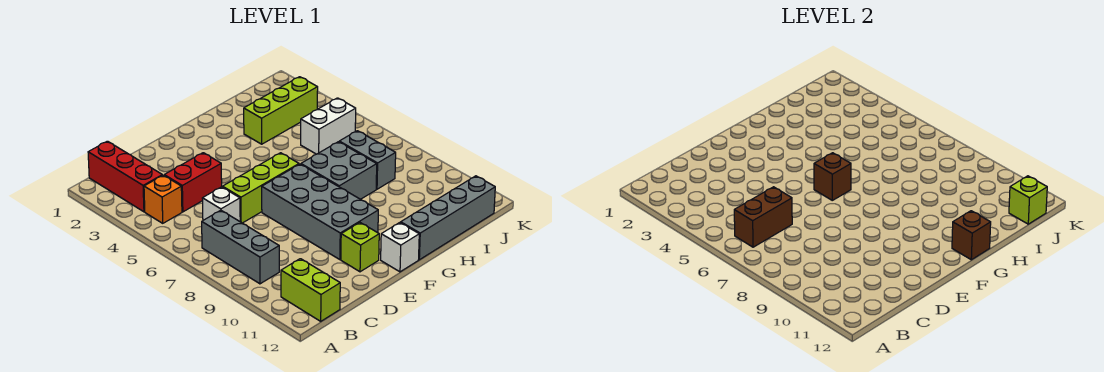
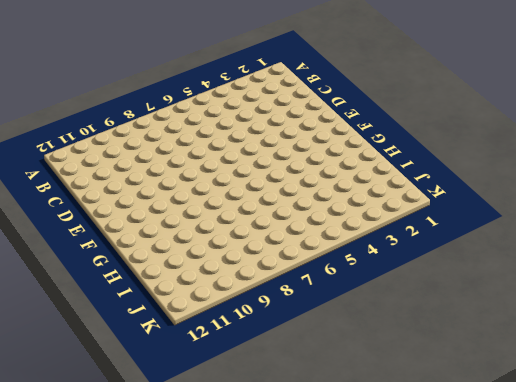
none -> red brick B1:B3 level 1
none -> orange brick B4 level 1
none -> grey brick B7:B9 level 1

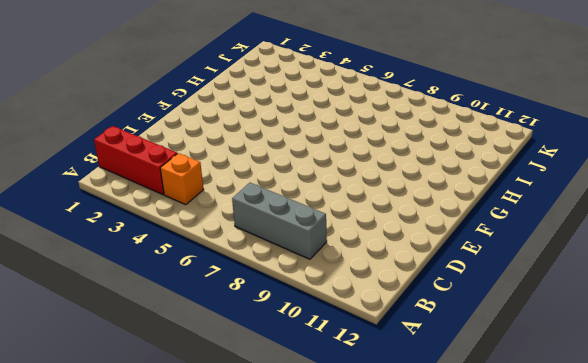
none -> lime brick B11:B12 level 1
none -> red brick C4:D4 level 1
none -> white brick C6 level 1

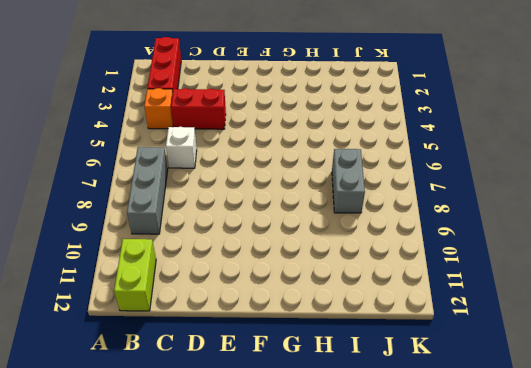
none -> lime brick D6:F6 level 1
none -> grey brick E7:F10 level 1
none -> lime brick E11 level 1

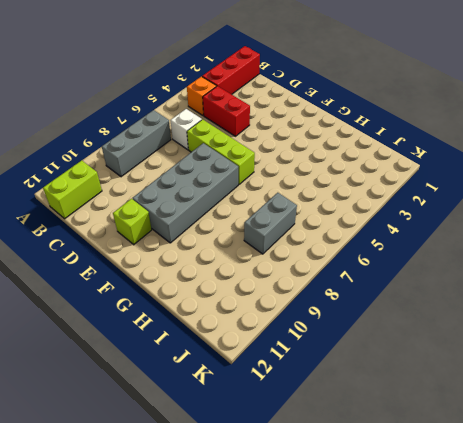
none -> white brick F12 level 1
none -> grey brick G7:H8 level 1
none -> grey brick G12:J12 level 1

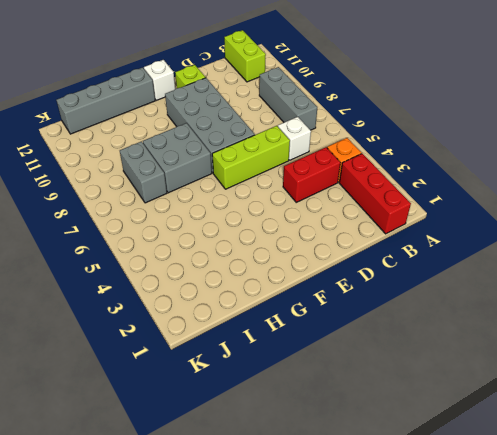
none -> lime brick H3:J3 level 1
none -> white brick I5:J5 level 1
none -> brown brick B6:C6 level 2

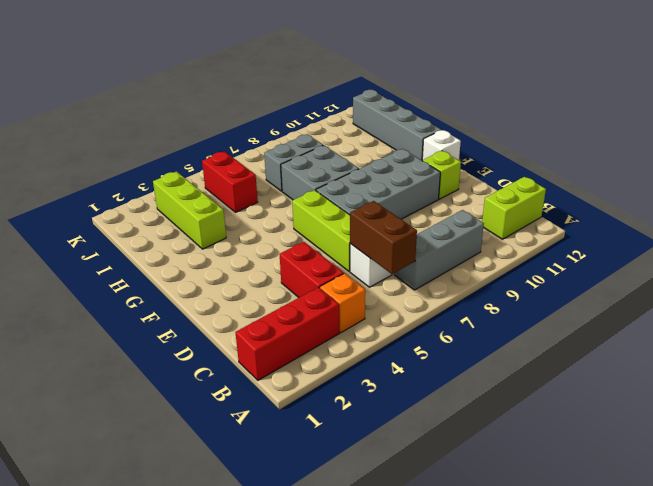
red brick I5:J5 level 1 -> white brick I5:J5 level 1
none -> brown brick F6 level 2
none -> brown brick G12 level 2
none -> lime brick J12 level 2

